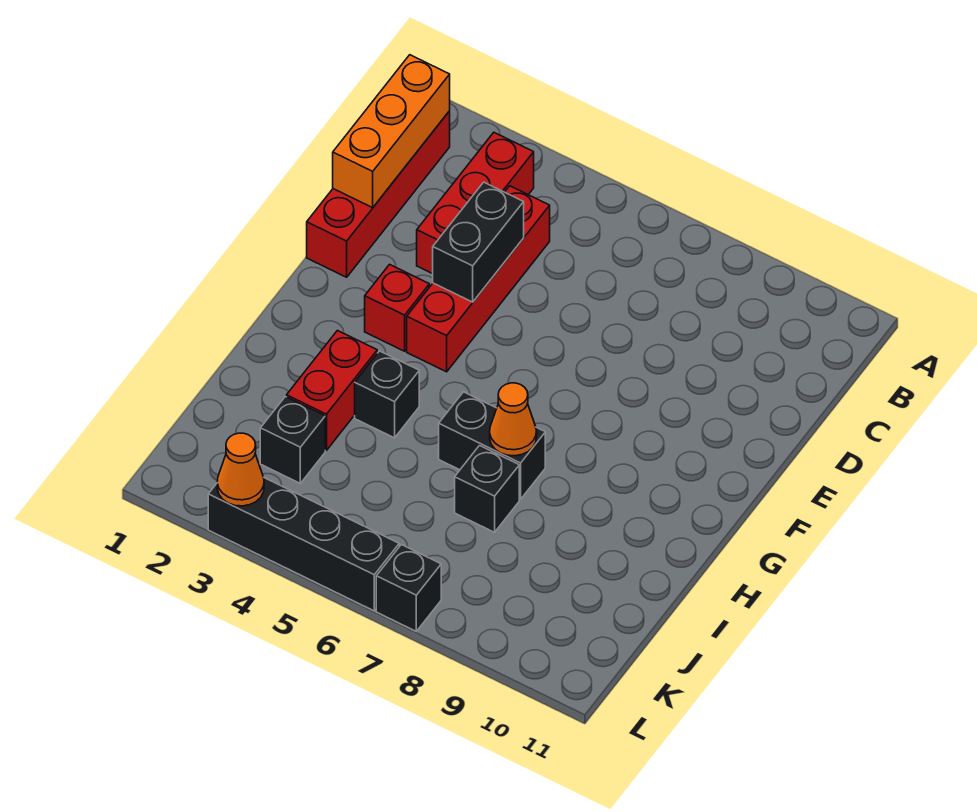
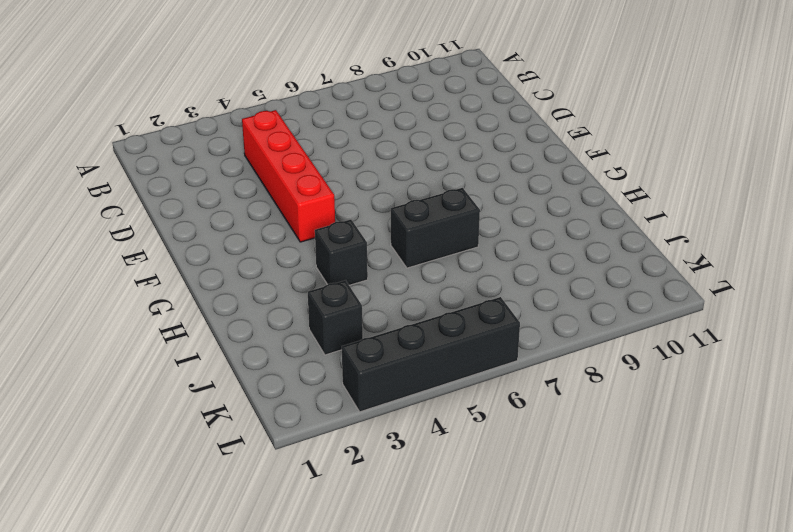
none -> red brick B1:E1 level 1
none -> red brick B3:D3 level 1
none -> red brick F3 level 1

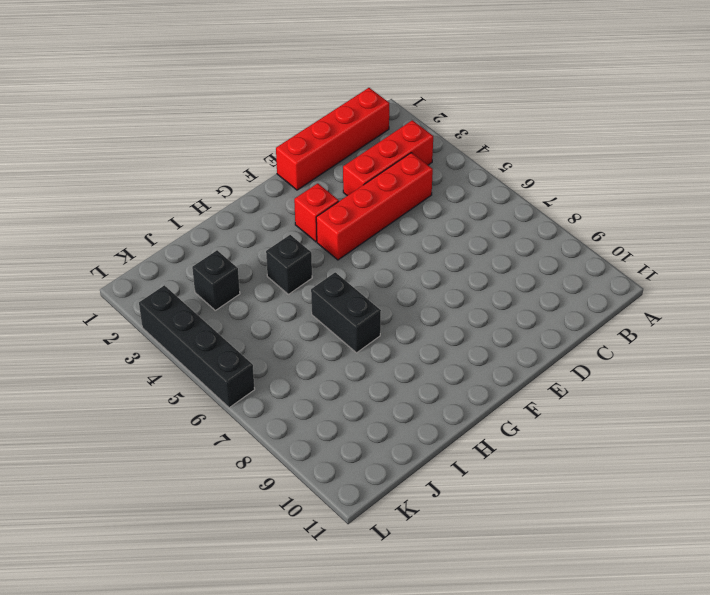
none -> red brick H3:I3 level 1
none -> black brick I7 level 1
none -> black brick L7 level 1

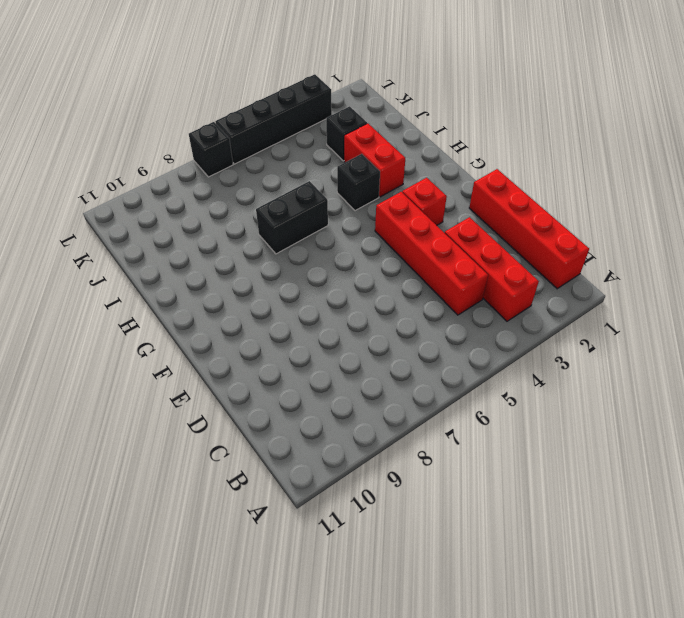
none -> black brick I7 level 1
none -> orange brick B1:D1 level 2
none -> black brick D4:E4 level 2

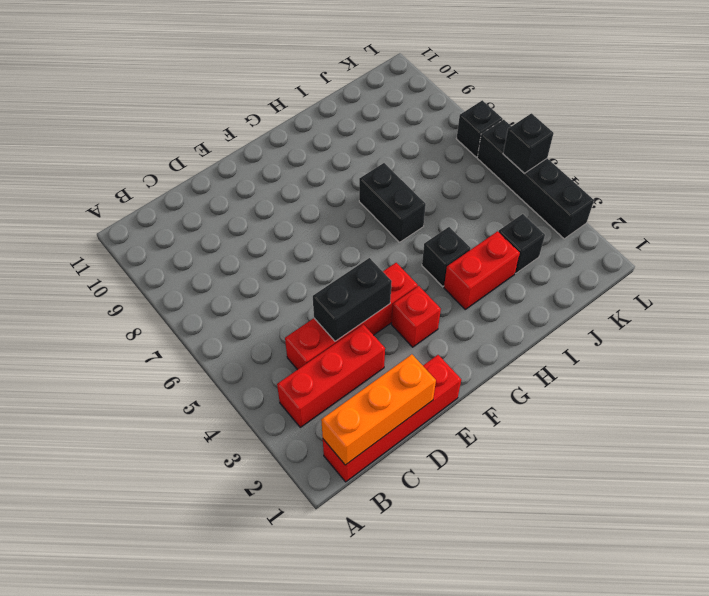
black brick L5 level 2 -> black brick I7 level 1
none -> orange cone H7 level 2
none -> orange cone L3 level 2

